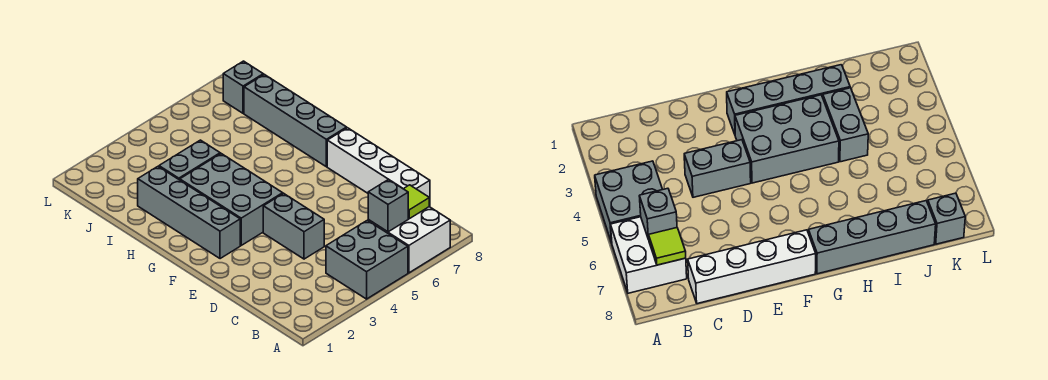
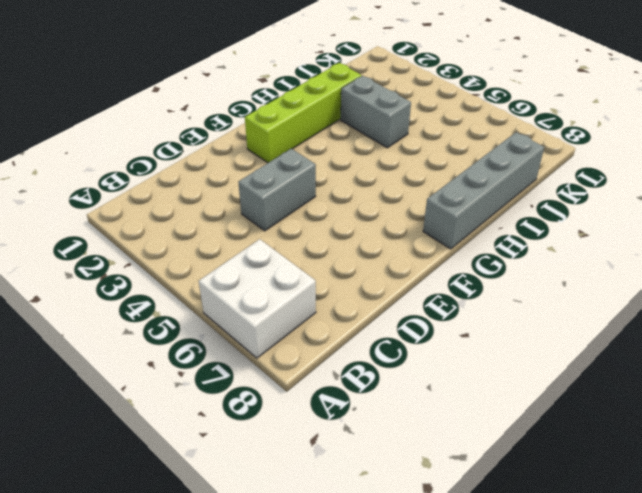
lime brick F2:I2 level 1 -> grey brick F2:I2 level 1
none -> grey brick A4:B5 level 1
none -> white brick C8:F8 level 1

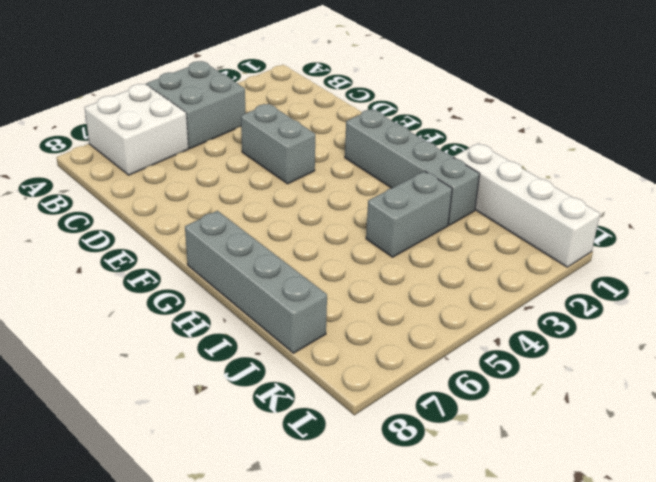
white brick I1:L1 level 1 -> white brick C8:F8 level 1
none -> grey brick F3:H4 level 1
none -> grey brick K8 level 1

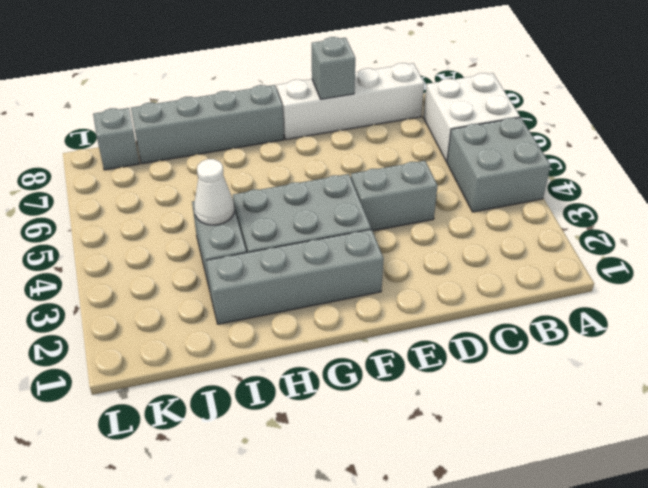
grey brick E8 level 2 -> grey brick B6 level 2
white cone I4 level 2 -> none
none -> lime tile B7 level 2

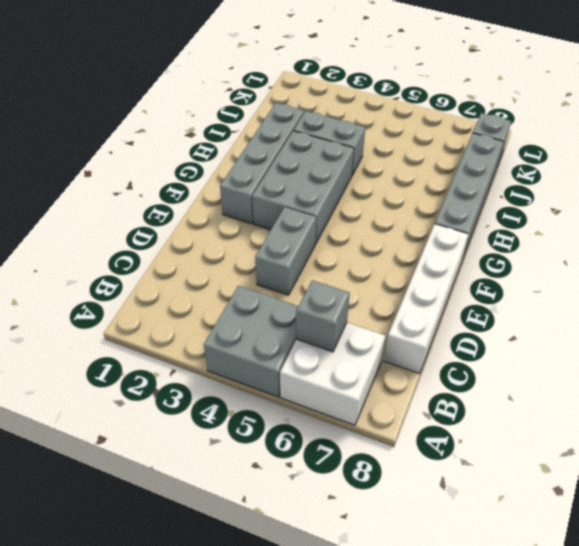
none -> lime tile B7 level 2

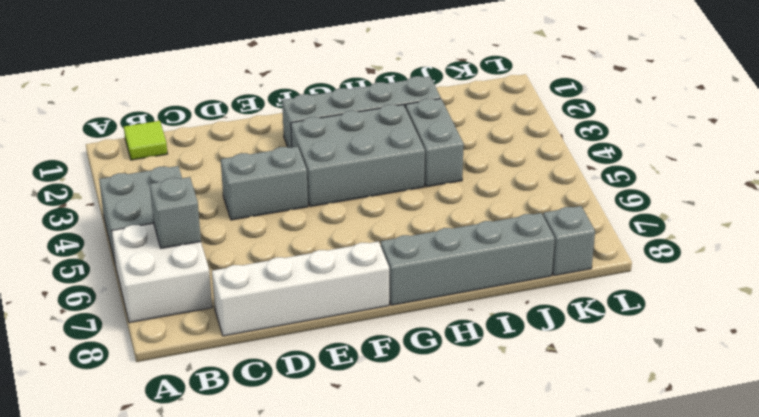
lime tile B1 level 1 -> lime tile B7 level 2

